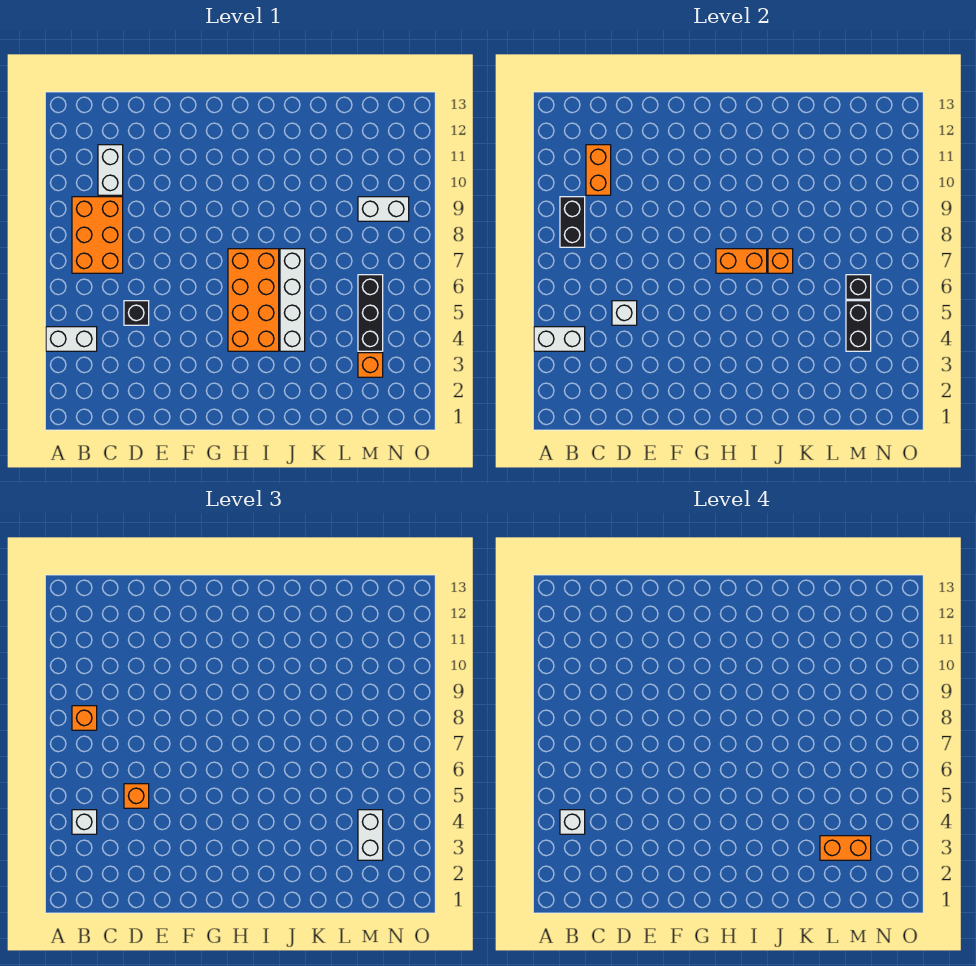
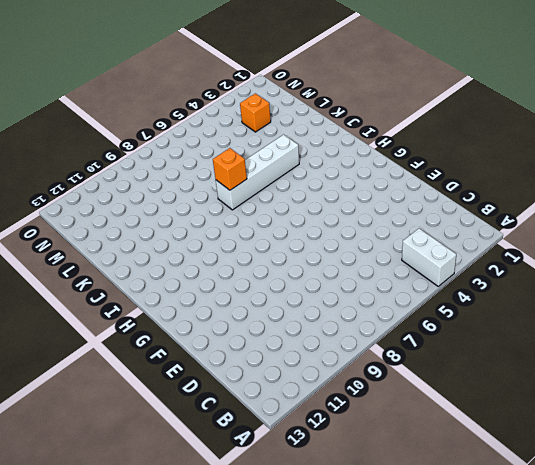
none -> orange brick B7:C9 level 1
none -> white brick C10:C11 level 1
none -> black brick D5 level 1

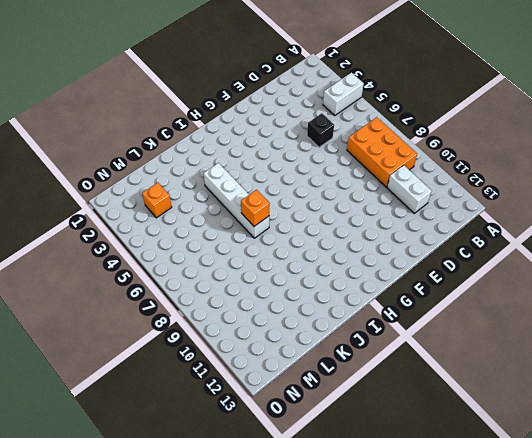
none -> orange brick H4:I7 level 1
none -> black brick M4:M6 level 1
none -> white brick M9:N9 level 1

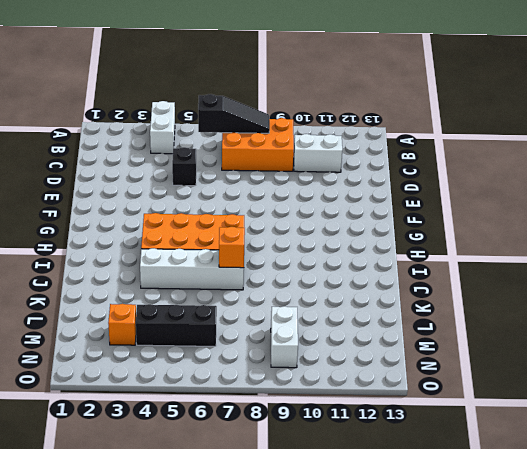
black slope B6:B8 level 2 top 6 -> black brick B8:B9 level 2
none -> white brick A4:B4 level 2
none -> orange brick C10:C11 level 2
none -> white brick D5 level 2

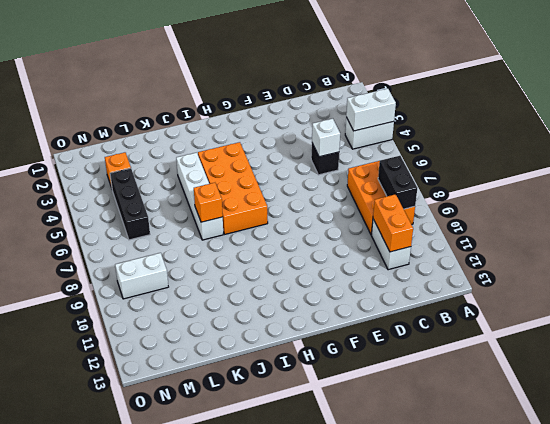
none -> orange brick H7:I7 level 2
none -> black brick M4:M5 level 2
none -> black brick M6 level 2

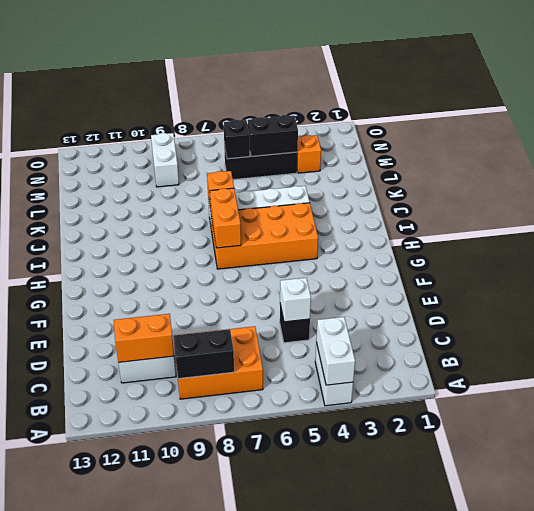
none -> white brick B4 level 3
none -> orange brick B8 level 3
none -> orange brick D5 level 3

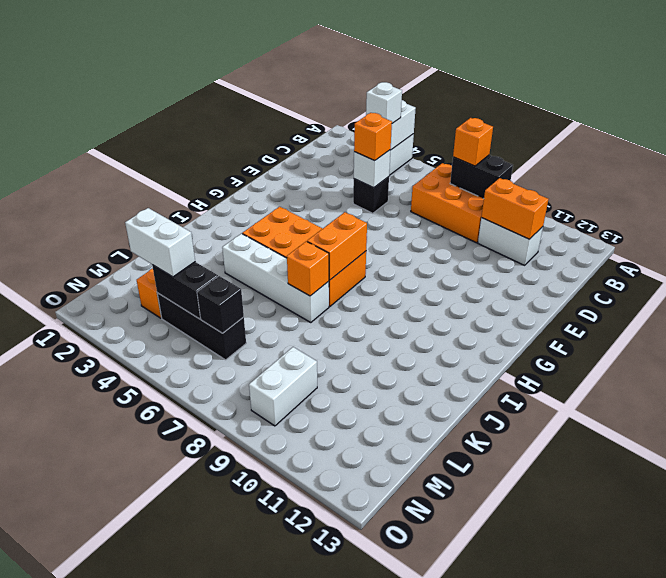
none -> white brick B4 level 4
none -> orange brick L3:M3 level 4

